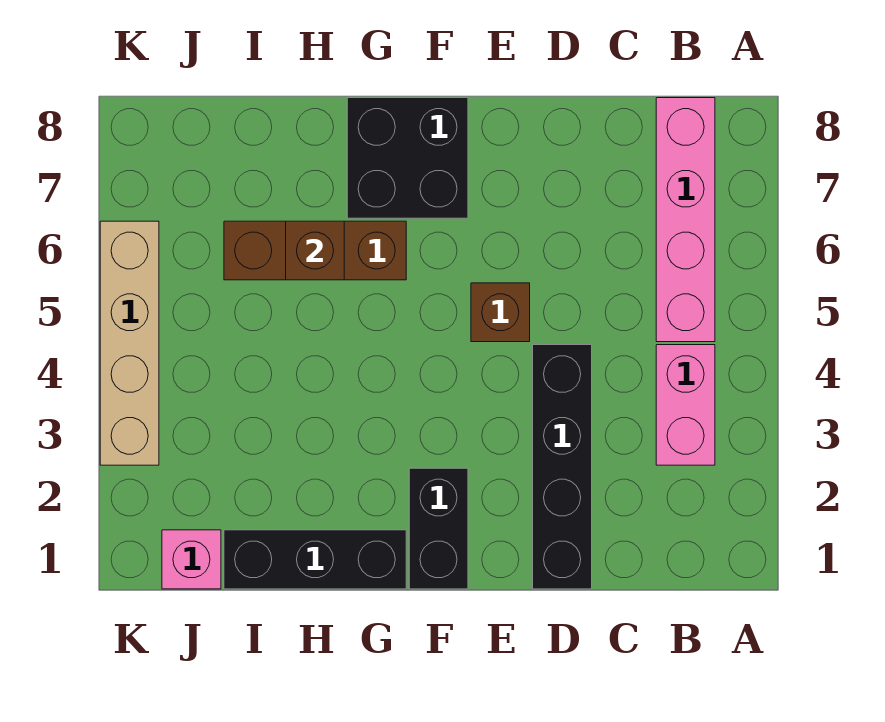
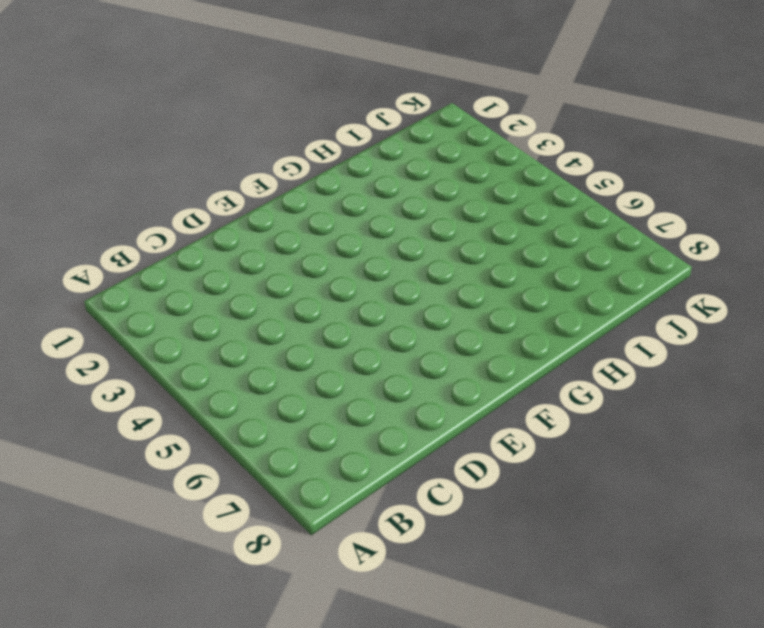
none -> pink brick B3:B4 level 1
none -> pink brick B5:B8 level 1

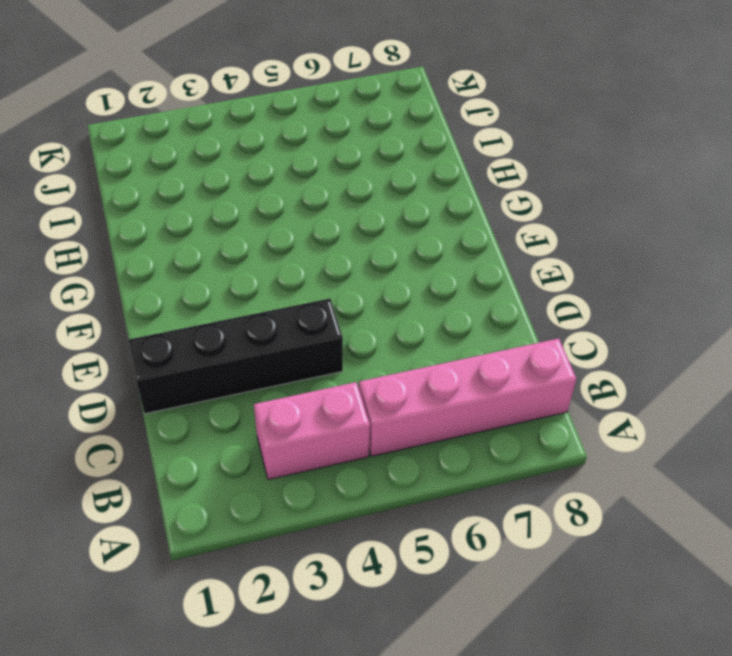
none -> brown brick E5 level 1
none -> black brick F1:F2 level 1

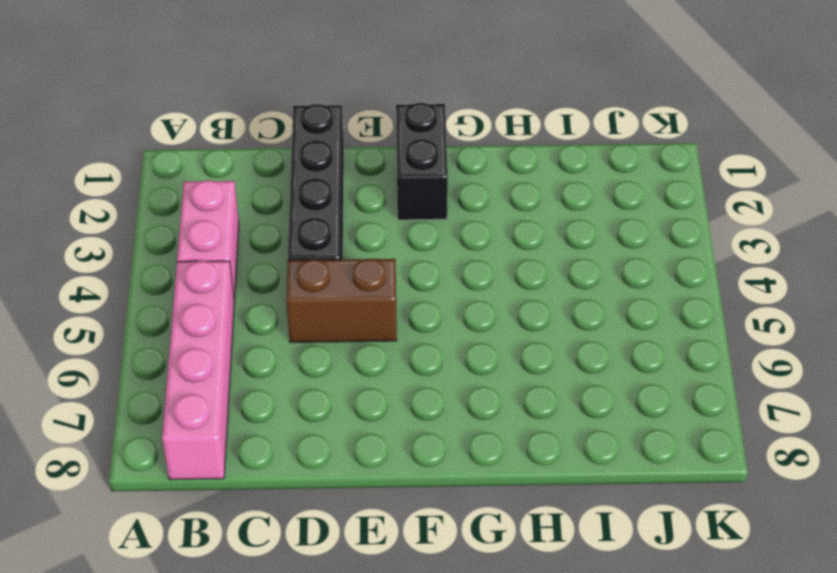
brown brick D5:E5 level 1 -> brown brick E5 level 1
none -> black brick F7:G8 level 1
none -> black brick G1:I1 level 1

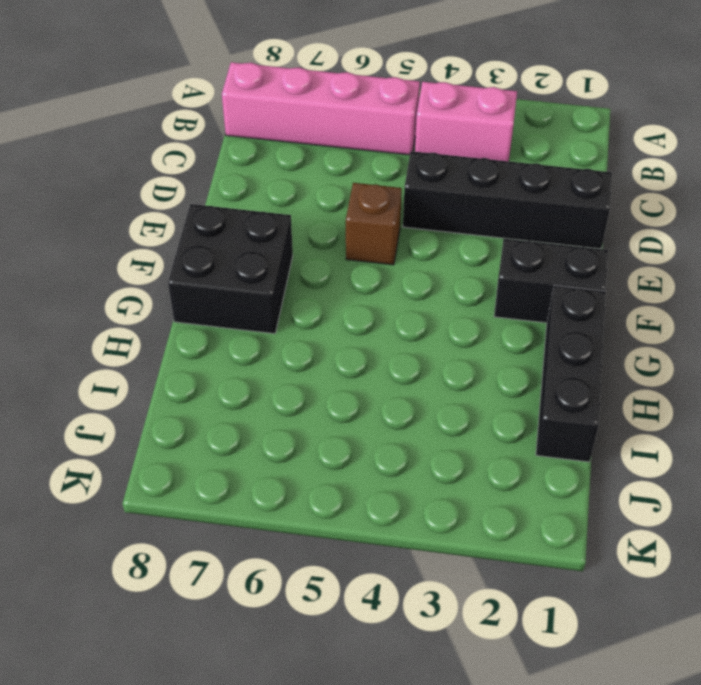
none -> brown brick G6:I6 level 1
none -> pink brick J1 level 1

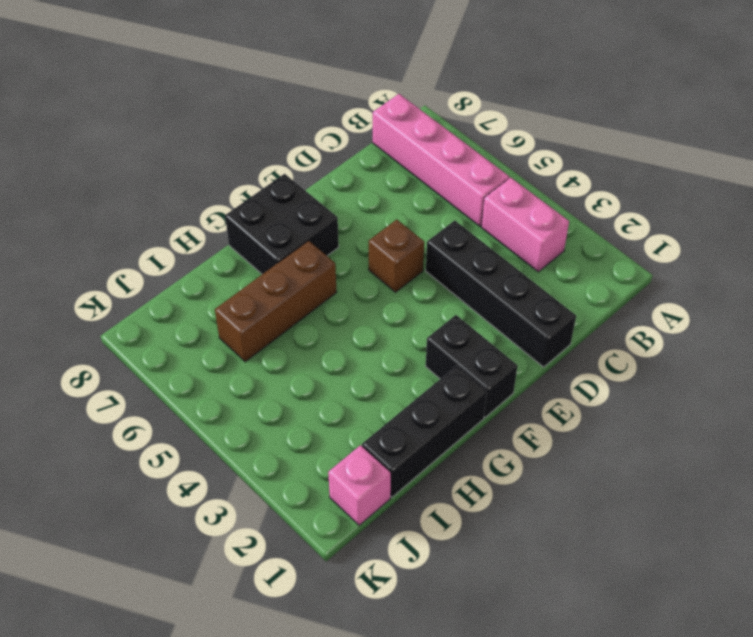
none -> tan brick K3:K6 level 1
none -> brown brick H6 level 2

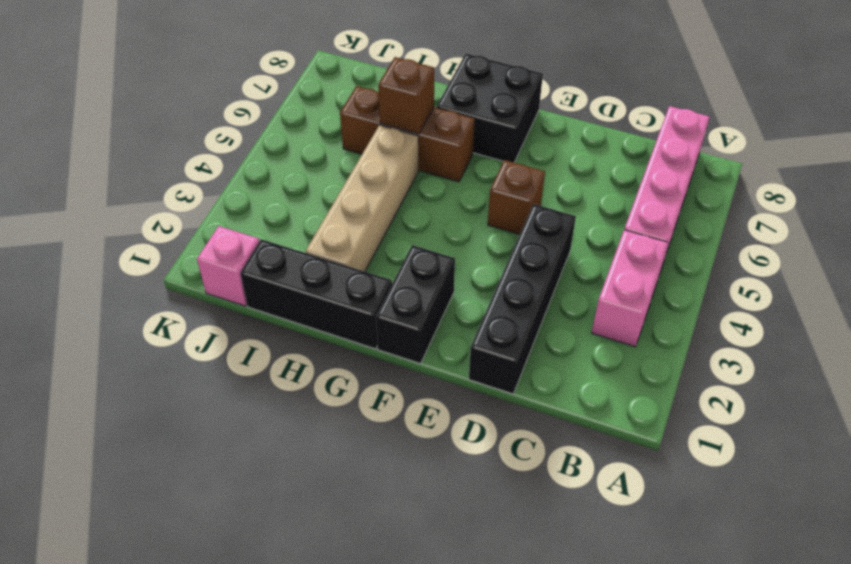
tan brick H2:H5 level 1 -> tan brick K3:K6 level 1

